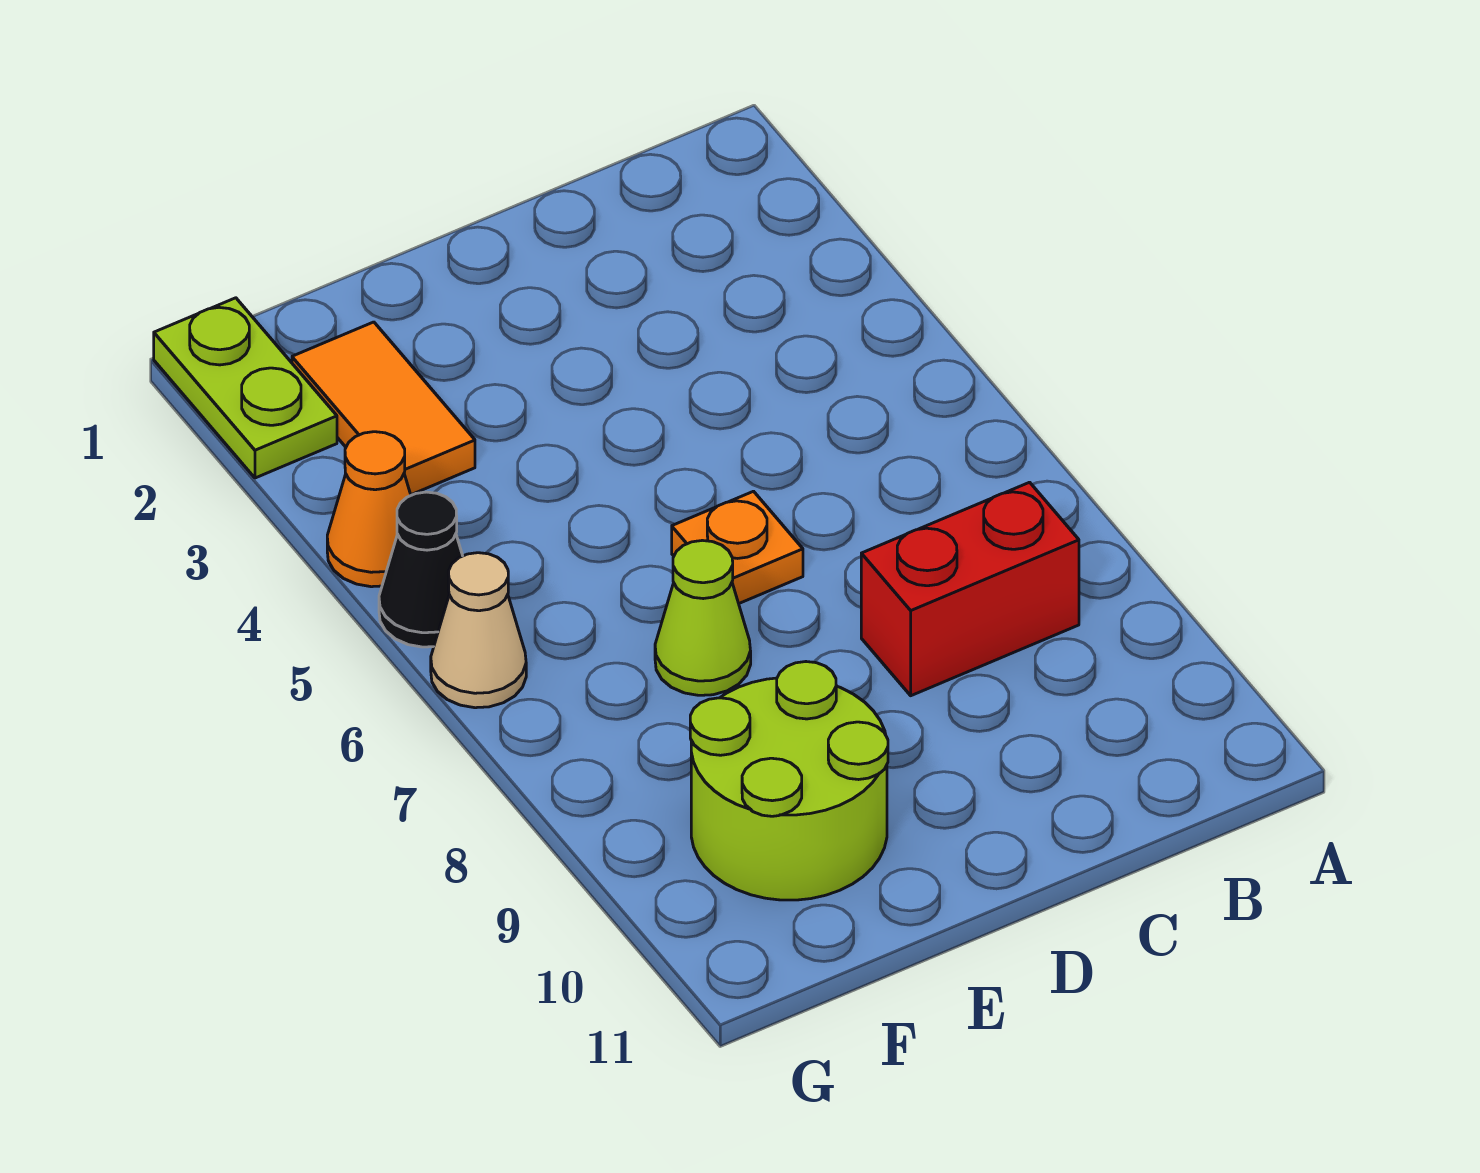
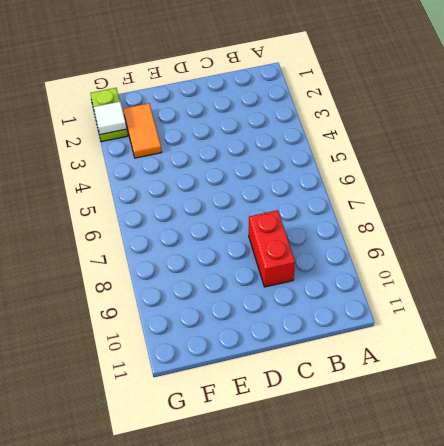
red brick C8:C9 level 1 -> red brick B8:C8 level 1
white tile G2 level 2 -> none
none -> orange plate D6 level 1
none -> lime cone E7 level 1

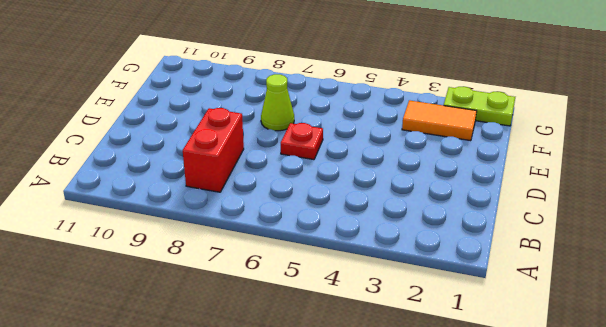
red plate D6 level 1 -> orange plate D6 level 1
none -> lime round brick E9:F10 level 1
none -> orange cone G4 level 1

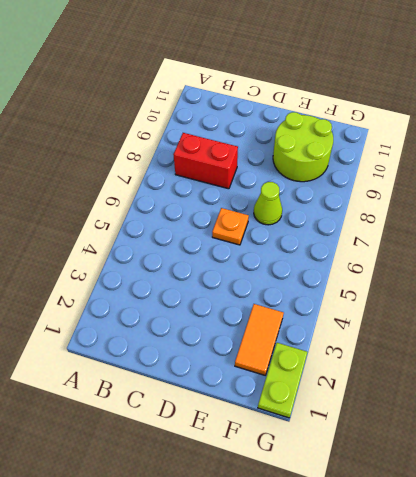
none -> orange cone G4 level 1
none -> black cone G5 level 1

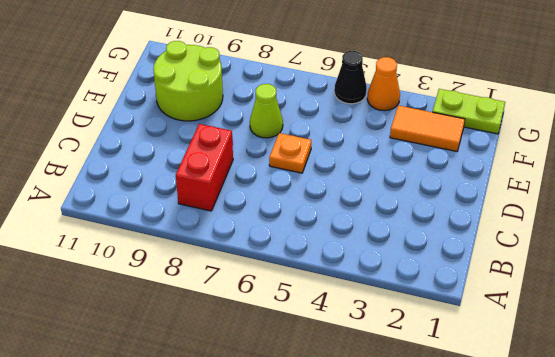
none -> tan cone G6 level 1

